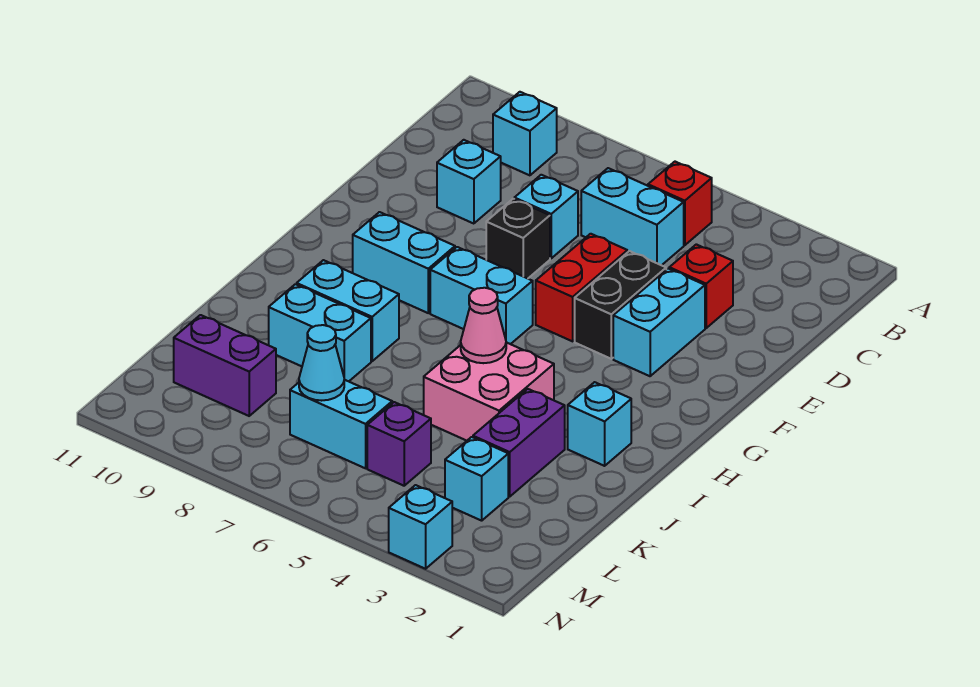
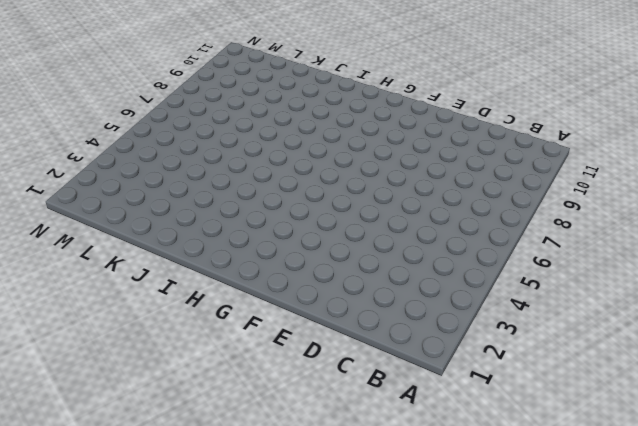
none -> red brick B5 level 1
none -> cyan brick B9 level 1
none -> cyan brick C5:C6 level 1

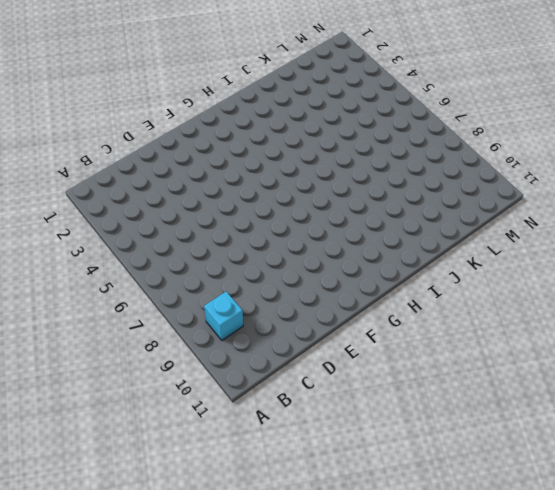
none -> red brick B5 level 1
none -> cyan brick C5:C6 level 1
none -> red brick D3 level 1

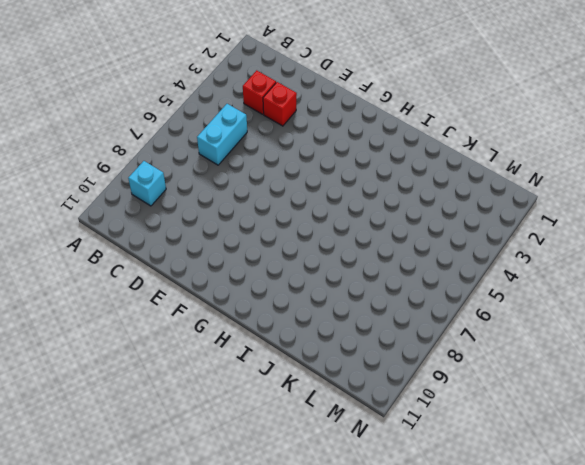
red brick C3 level 1 -> red brick B5 level 1
none -> cyan brick D7 level 1
none -> cyan brick D9 level 1
none -> cyan brick E3:F3 level 1

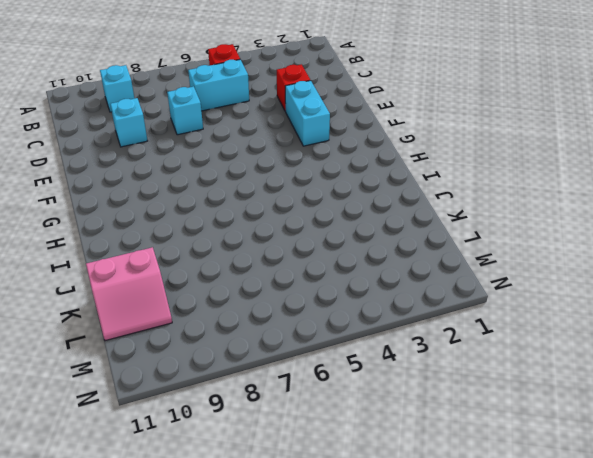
pink slope K10:L11 level 1 top K -> purple brick L9:L10 level 1
none -> black brick E4:F4 level 1
none -> red brick E5:F5 level 1
none -> black brick E7 level 1

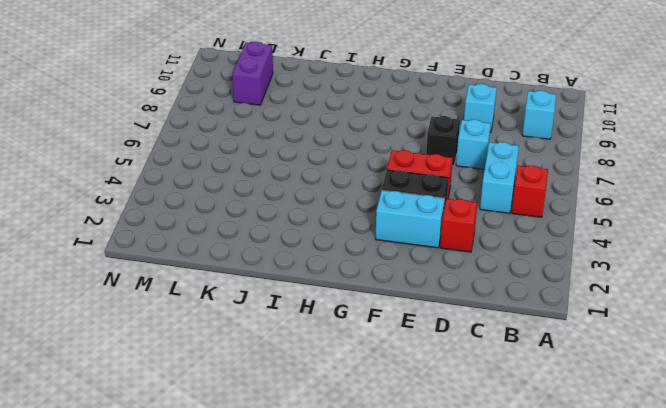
none -> cyan brick G6:G7 level 1
none -> cyan brick G8:G9 level 1
none -> cyan brick I2 level 1

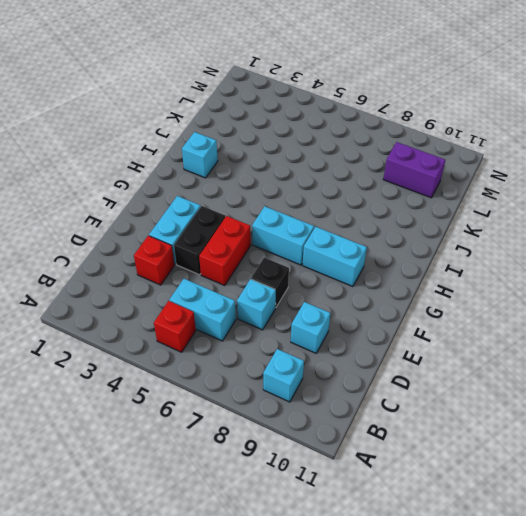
none -> pink brick I4:J5 level 1
none -> cyan brick I8:I9 level 1
none -> purple brick J3:K3 level 1

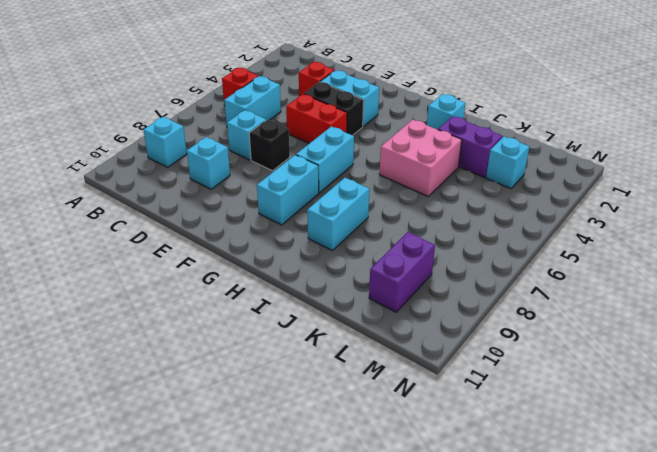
none -> cyan brick J8:J9 level 1
none -> purple brick L5 level 1
none -> cyan brick L6:L7 level 1

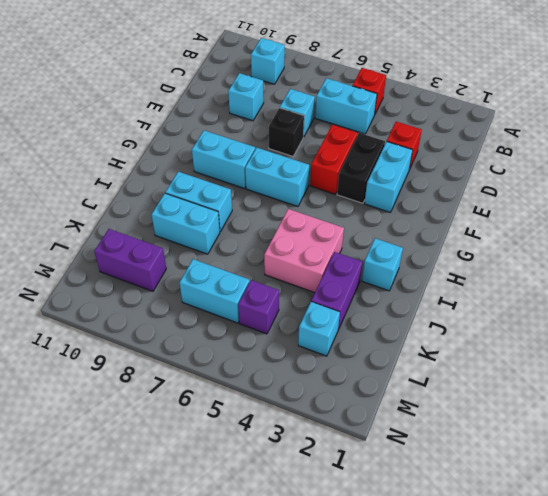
none -> cyan brick N3 level 1
none -> pink cone I5 level 2
none -> cyan cone L7 level 2

